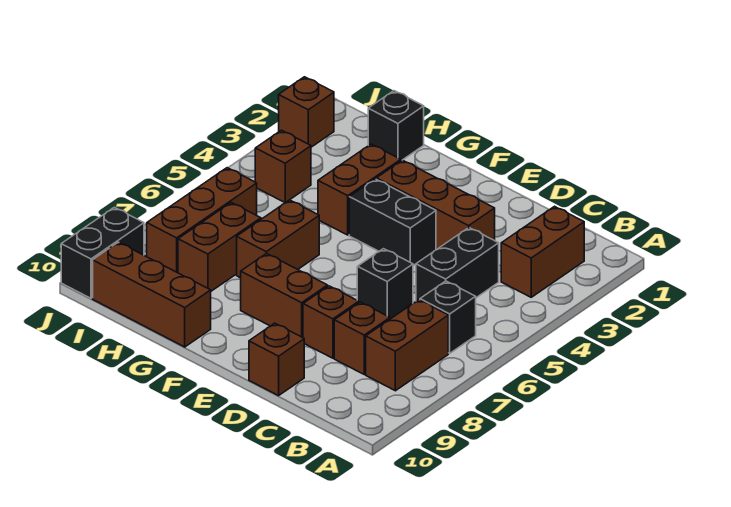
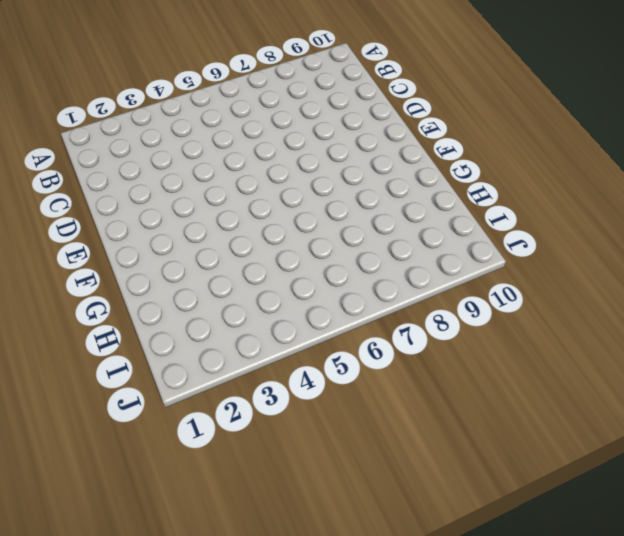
none -> brown brick B2:B3 level 1
none -> black brick B6 level 1
none -> brown brick B7:B8 level 1

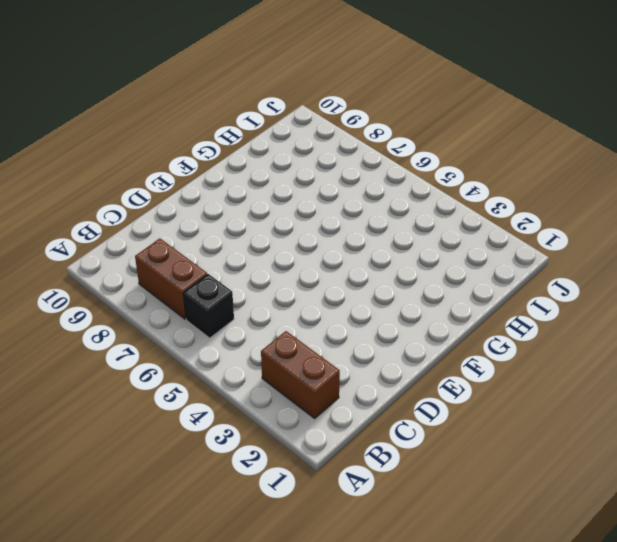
none -> black brick C4:C5 level 1
none -> brown brick C8 level 1
none -> brown brick D3:F3 level 1

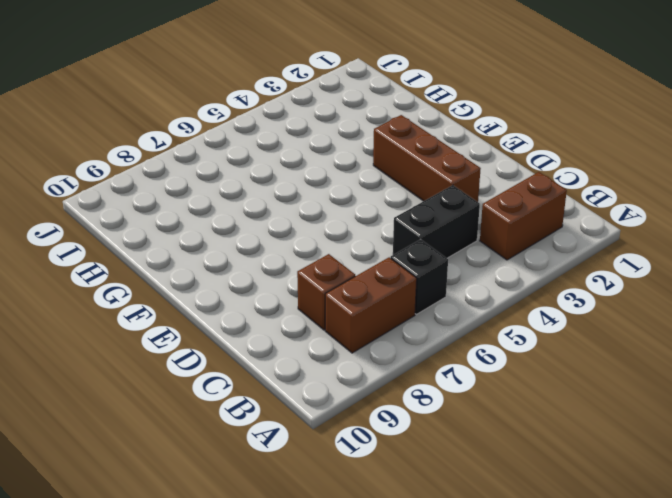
none -> black brick D6 level 1
none -> brown brick D8 level 1
none -> brown brick D10 level 1

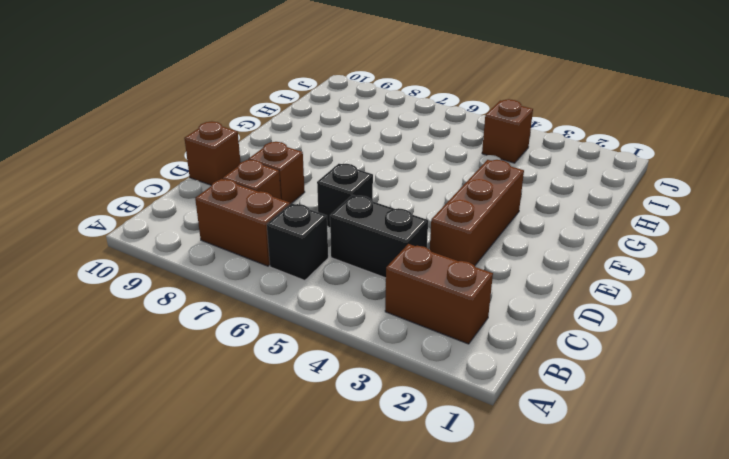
none -> black brick E4:F4 level 1
none -> brown brick E8:F8 level 1
none -> brown brick G3:G4 level 1

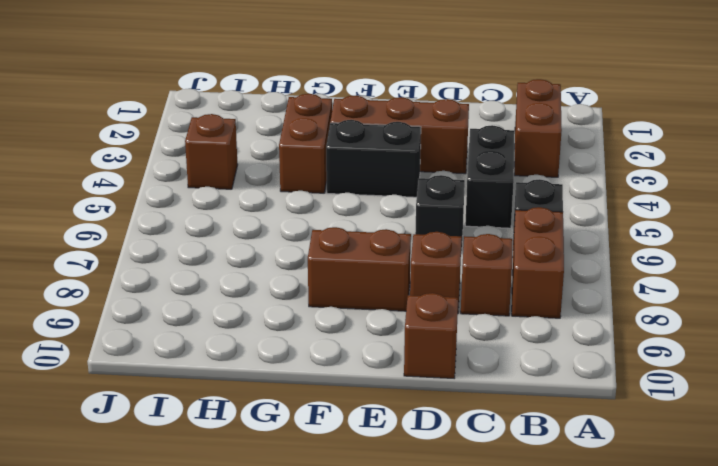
none -> brown brick G6:G7 level 1
none -> brown brick G10:I10 level 1
none -> black brick H1 level 1

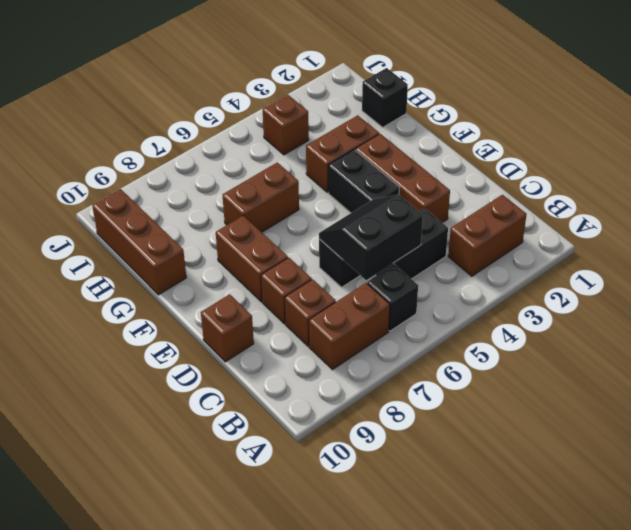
black slope C5:D6 level 2 top C -> none
none -> brown brick H7:H8 level 1
none -> brown brick I6:I8 level 1
none -> brown brick J2 level 1

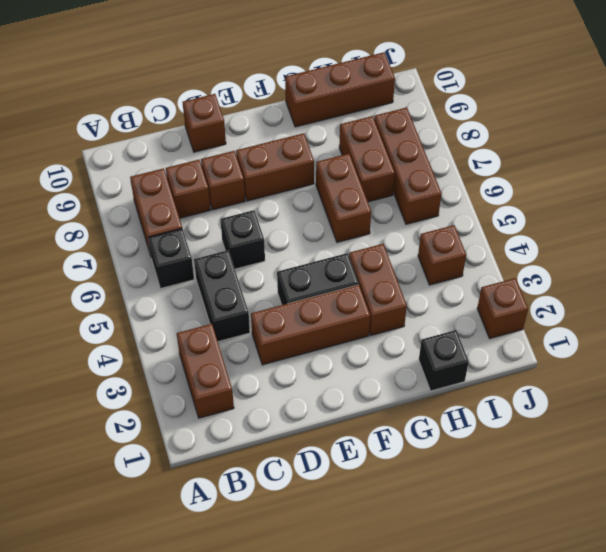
none -> black brick J9:J10 level 1

